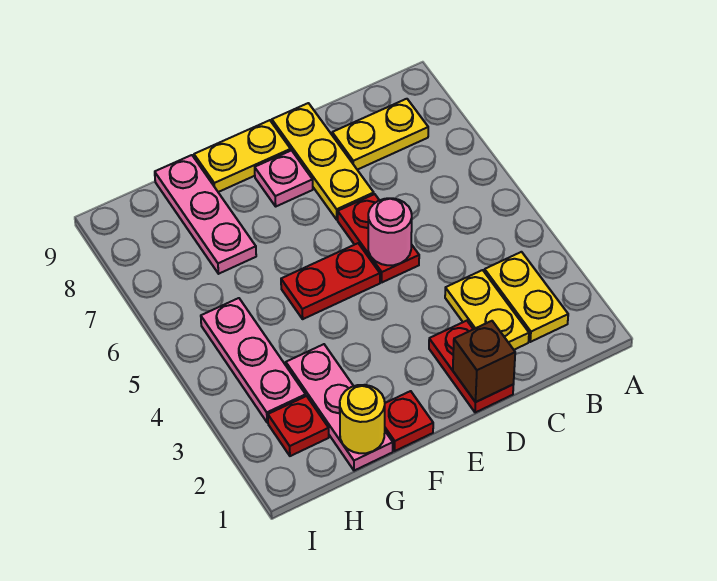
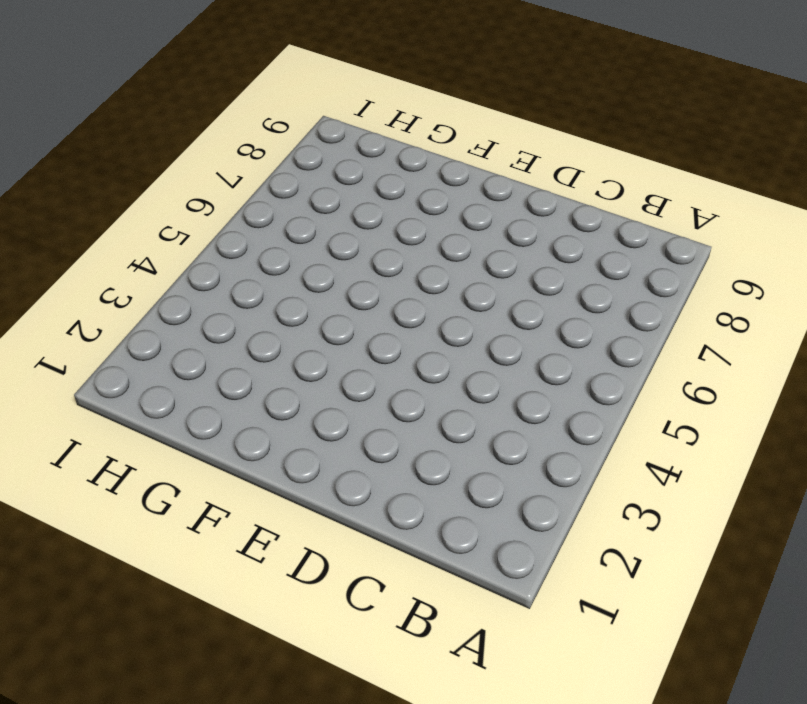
none -> yellow plate B2:B3 level 1
none -> yellow plate B8:C8 level 1
none -> yellow plate C2:C3 level 1

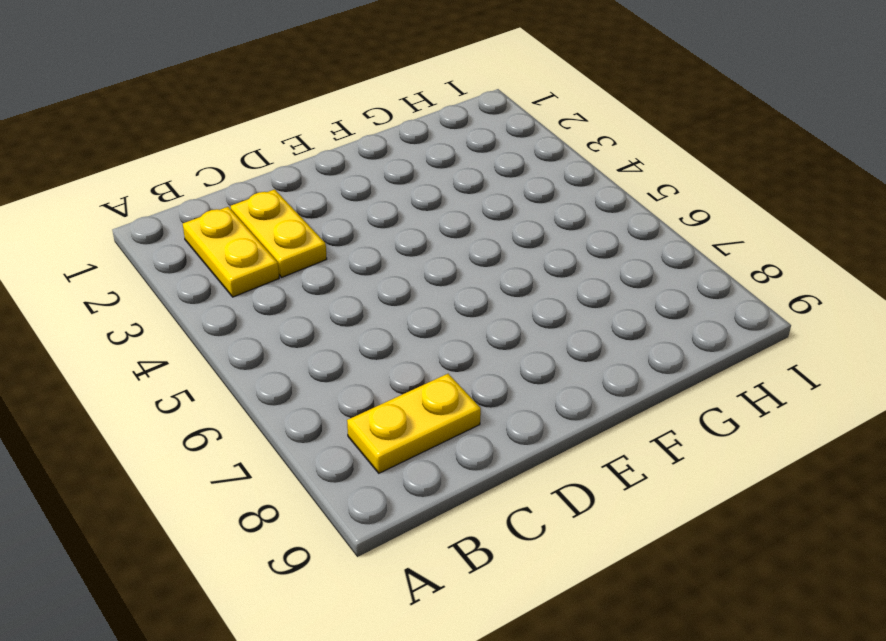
none -> red plate D1:D2 level 1
none -> red plate D5:D6 level 1
none -> yellow plate D7:D9 level 1

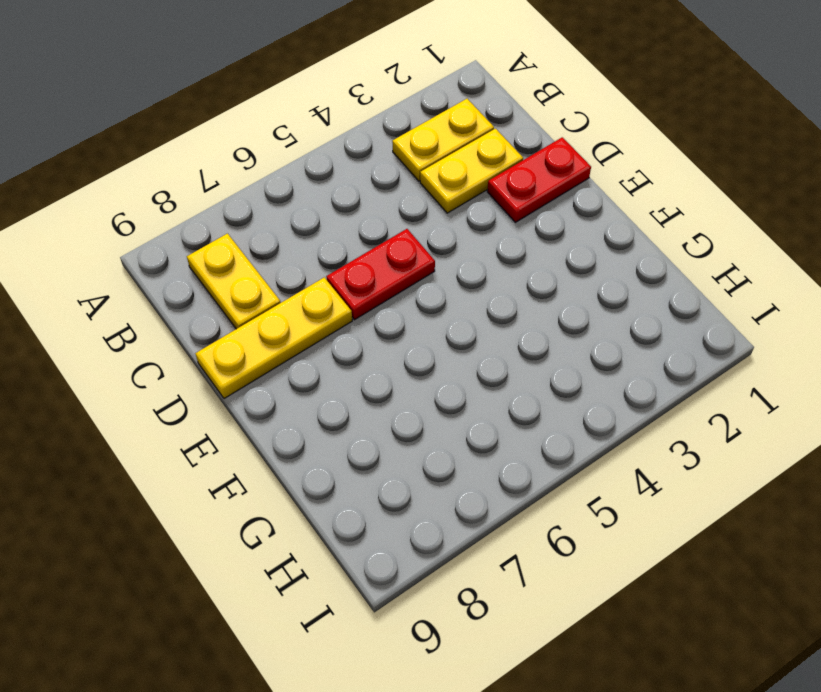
none -> red plate E5:F5 level 1
none -> pink plate E8 level 1
none -> yellow plate E9:F9 level 1

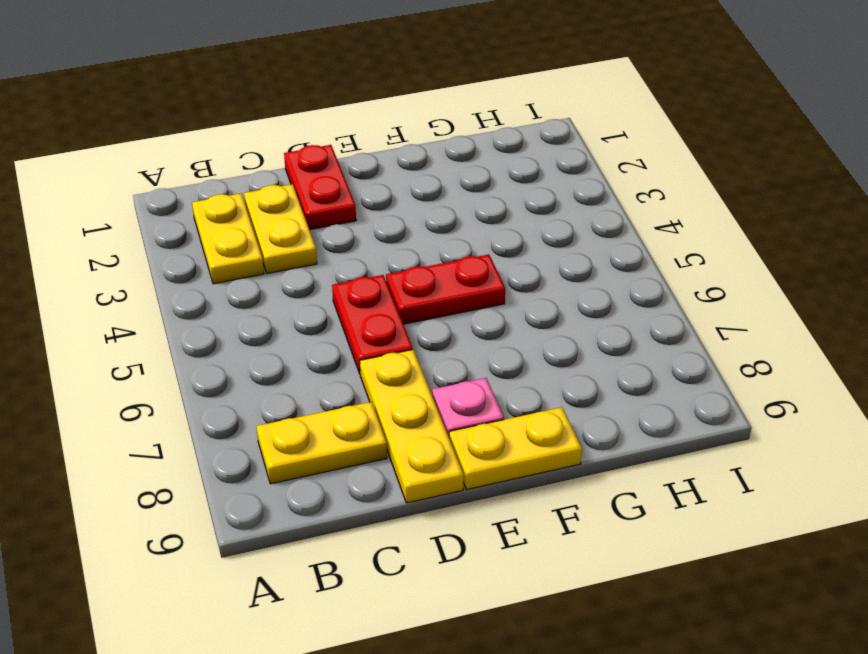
none -> red plate F1 level 1
none -> pink plate G1:G3 level 1
none -> pink plate G7:G9 level 1

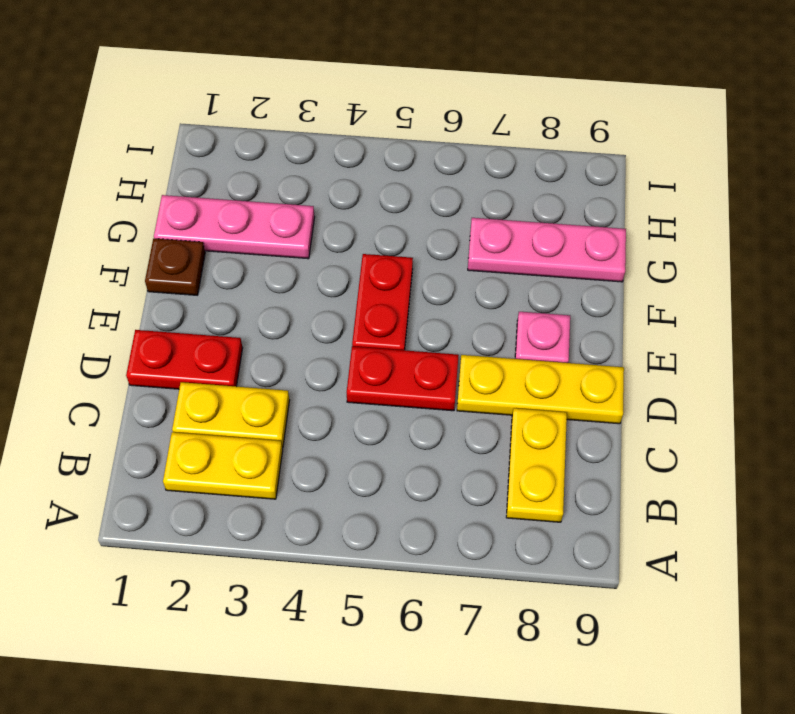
brown plate F1 level 1 -> red plate F1 level 1
none -> yellow plate E9:F9 level 1
none -> red plate H2 level 1
none -> pink plate H3:H5 level 1

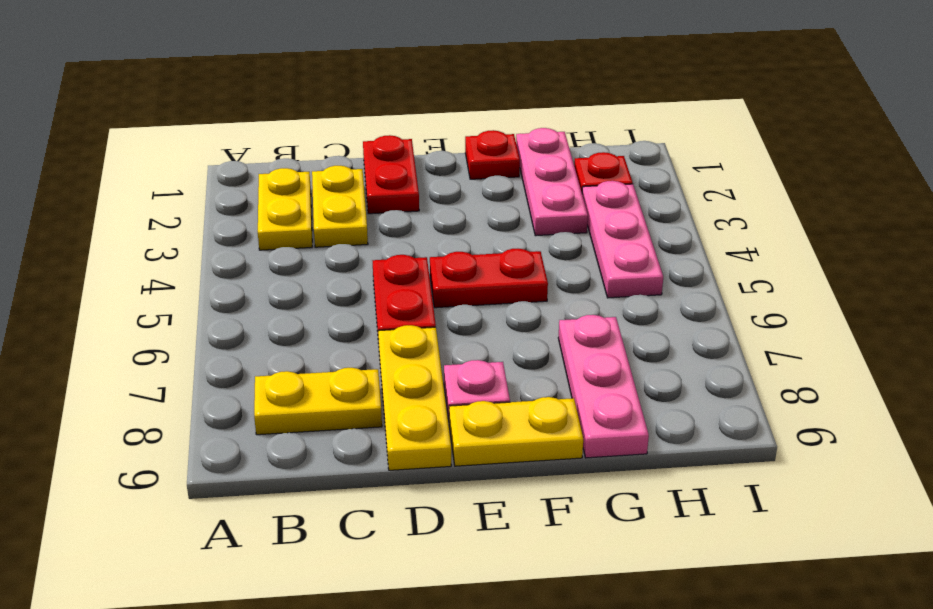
none -> brown brick D1 level 2
none -> pink round brick D5 level 2
none -> yellow round brick G1 level 2

